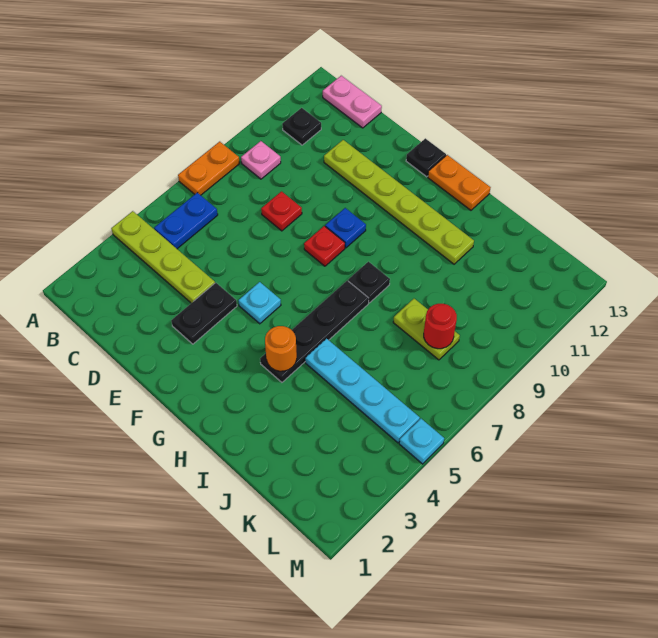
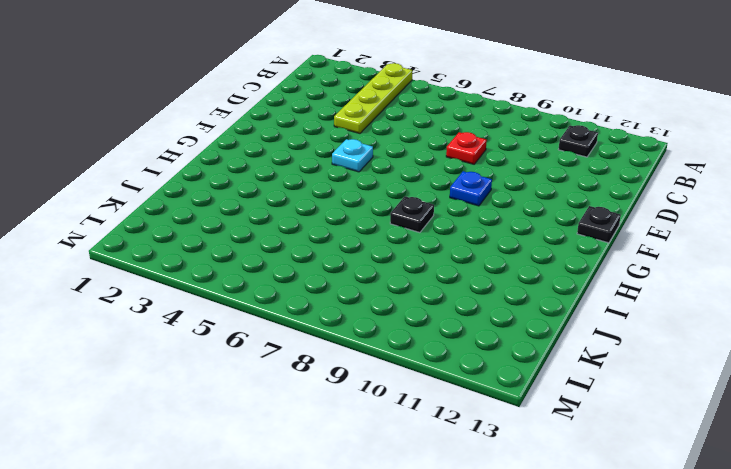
none -> orange plate A7:A8 level 1
none -> blue plate B5:B6 level 1
none -> pink plate B9 level 1

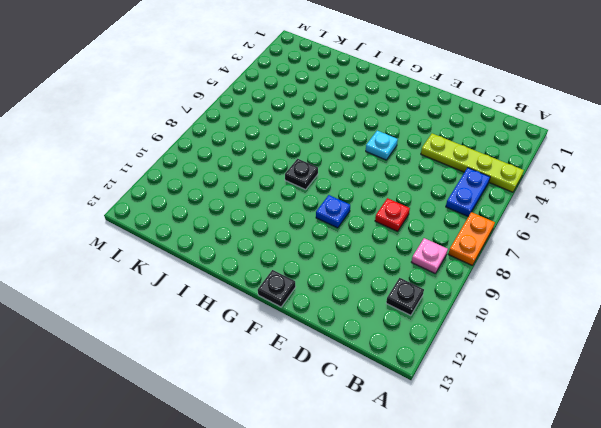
none -> pink plate B13:C13 level 1
none -> lime plate D11:I11 level 1
none -> black plate E3:E4 level 1

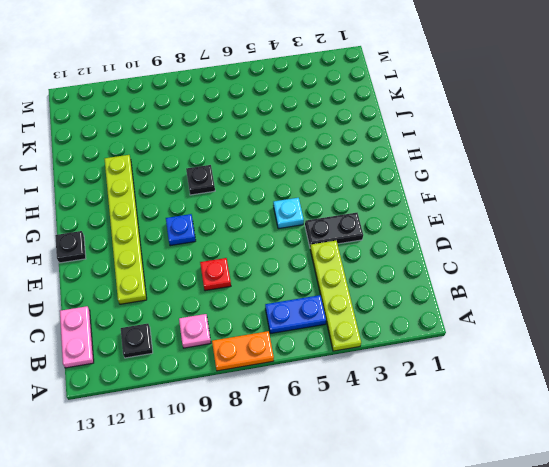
none -> red plate F8 level 1
none -> orange plate G13:H13 level 1
none -> black plate H4:H7 level 1

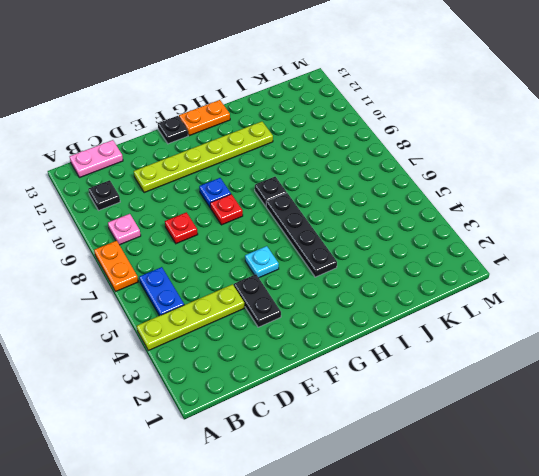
none -> cyan plate I5:L5 level 1
none -> lime plate J8:K8 level 1
none -> cyan plate M5 level 1

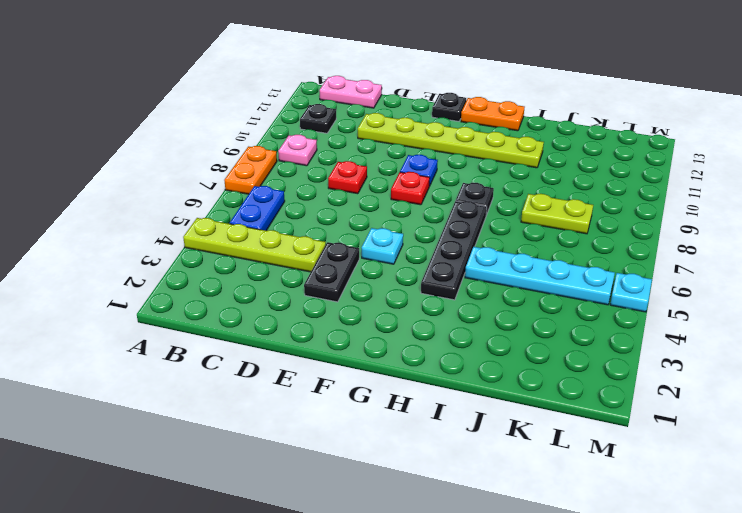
none -> orange round brick H4 level 2
none -> red round brick K8 level 2

